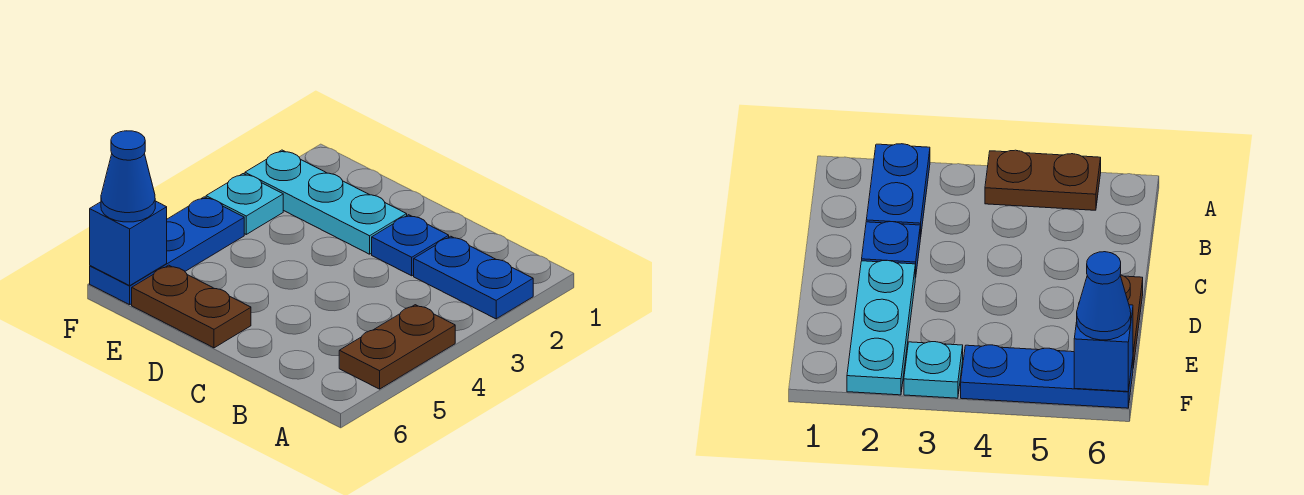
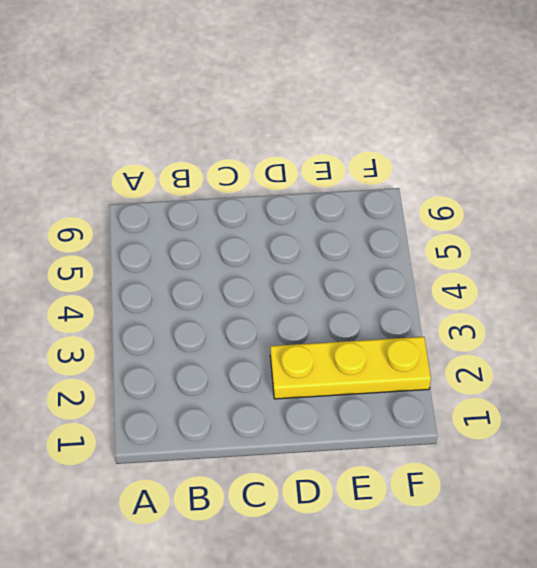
yellow plate D2:F2 level 1 -> cyan plate D2:F2 level 1
none -> blue plate A2:B2 level 1
none -> brown plate A4:A5 level 1

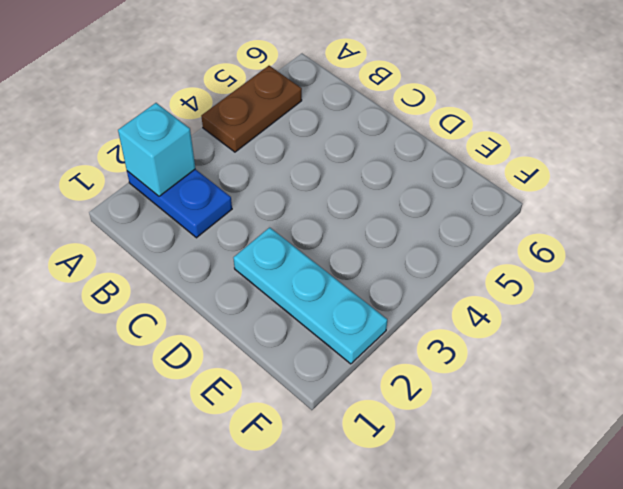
cyan brick A2 level 2 -> none
none -> blue plate C2 level 1
none -> brown plate D6:E6 level 1

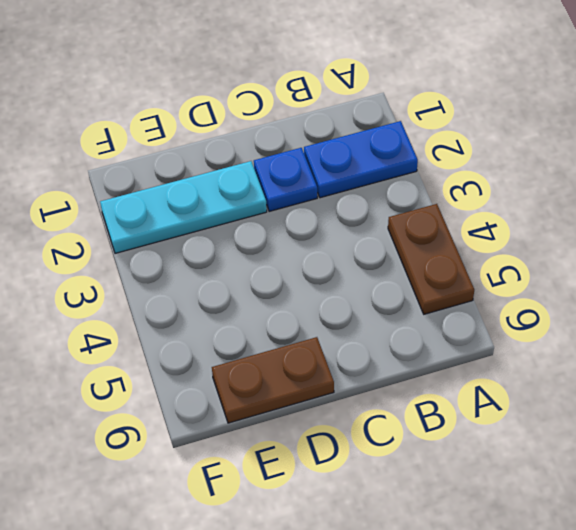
none -> cyan plate F3 level 1
none -> blue plate F4:F6 level 1

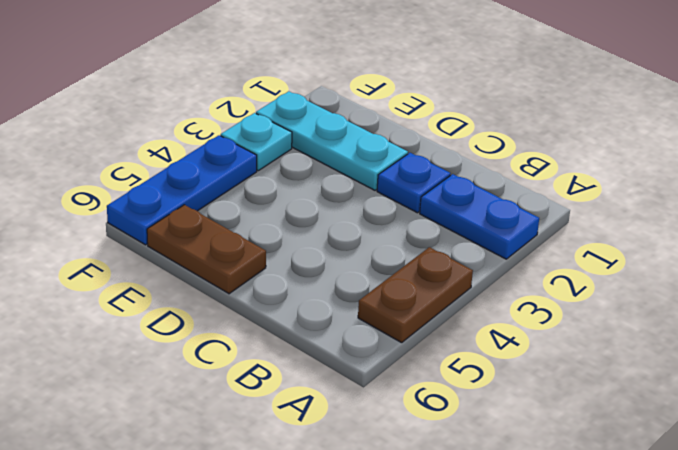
none -> blue brick F6 level 2
none -> blue cone F6 level 3

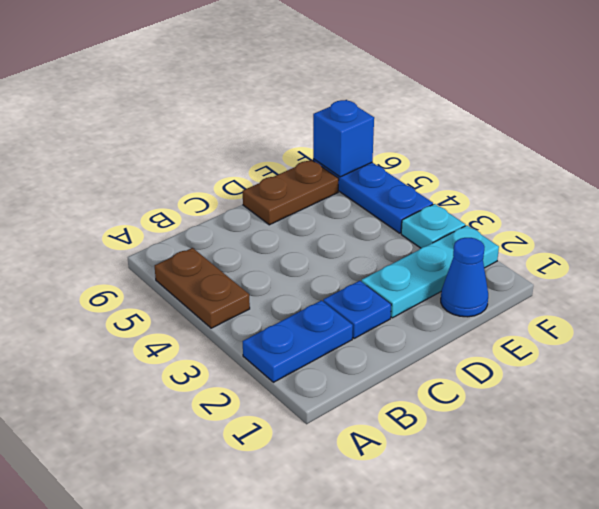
blue cone E1 level 1 -> blue cone F6 level 3

